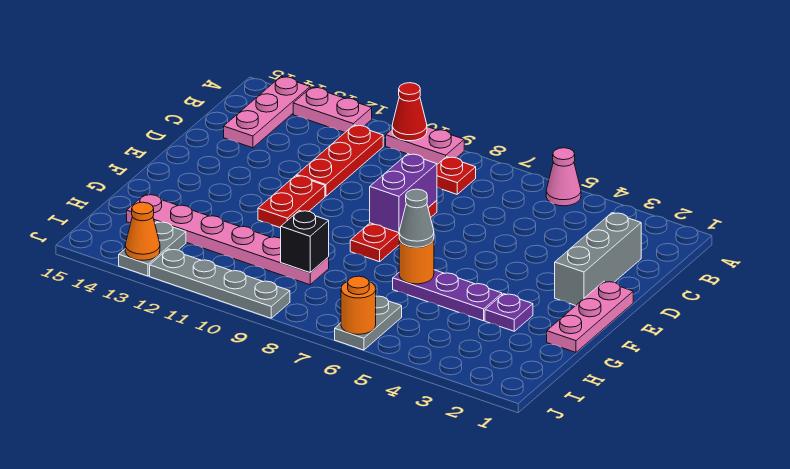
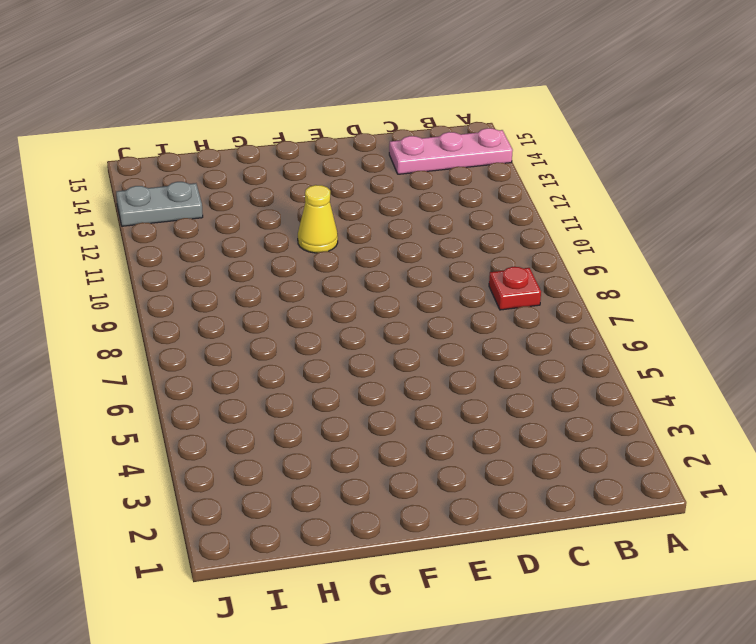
yellow cone F11 level 1 -> red plate E11:F11 level 1
none -> pink cone A5 level 1
none -> pink plate A9:A10 level 1
none -> pink plate A12:A13 level 1

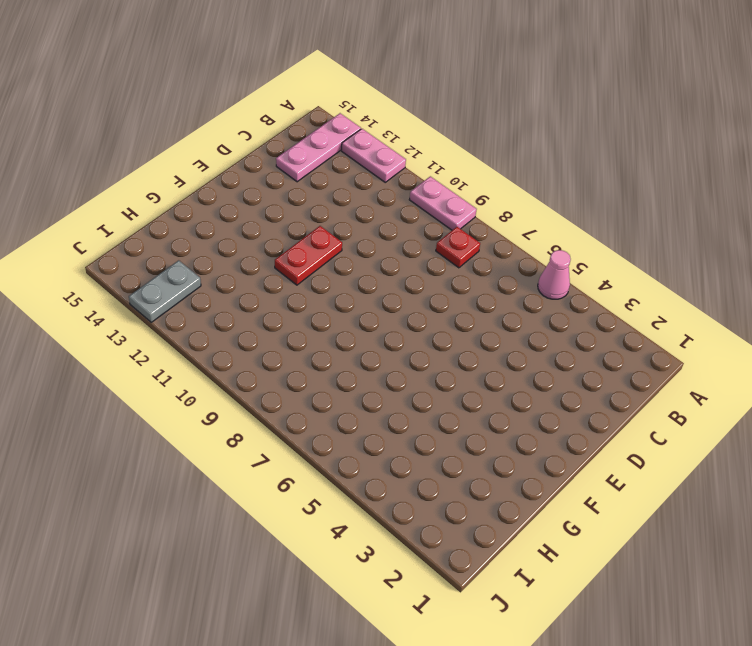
none -> red plate B11:D11 level 1
none -> grey brick C2:E2 level 1
none -> red plate D8:F8 level 1

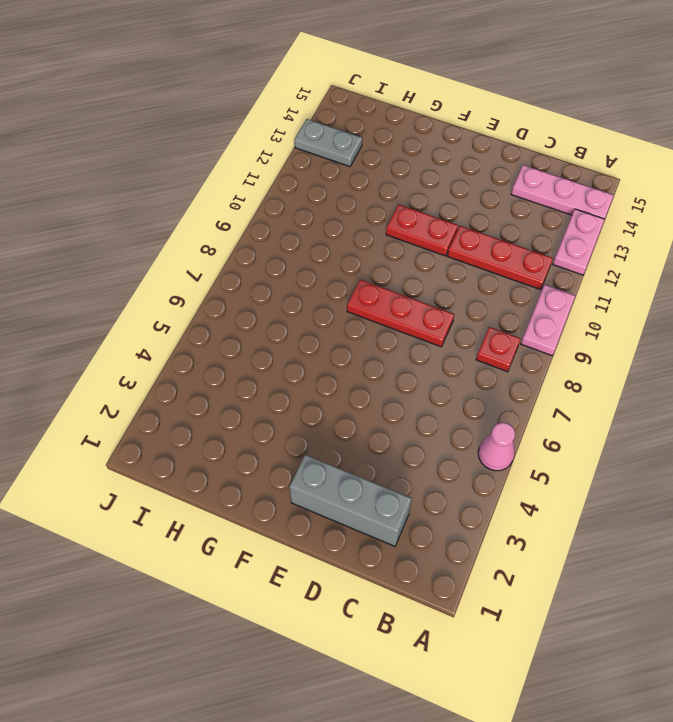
none -> pink plate E1:G1 level 1
none -> purple plate G3 level 1
none -> purple plate G4:G6 level 1

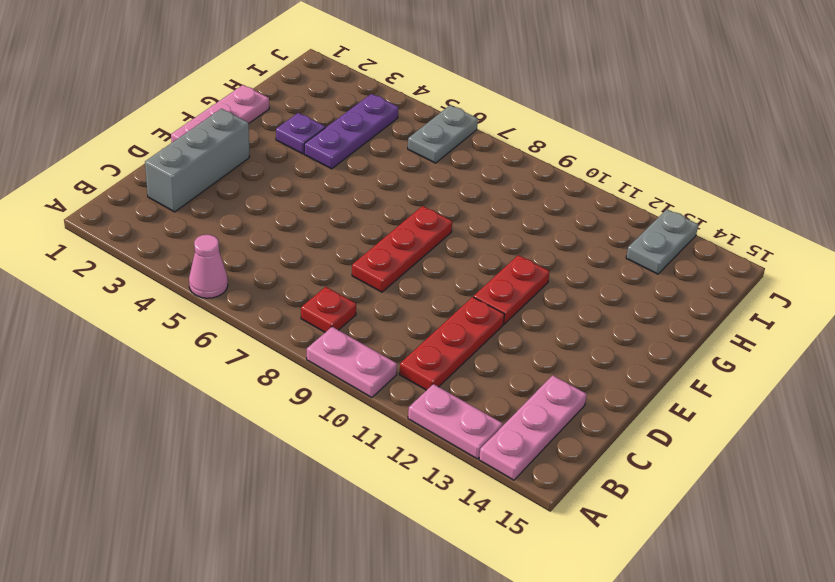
purple plate G4:I4 level 1 -> purple plate G4:G6 level 1
none -> pink plate H9:H14 level 1
none -> grey plate J9:J12 level 1
none -> red cone A10 level 2

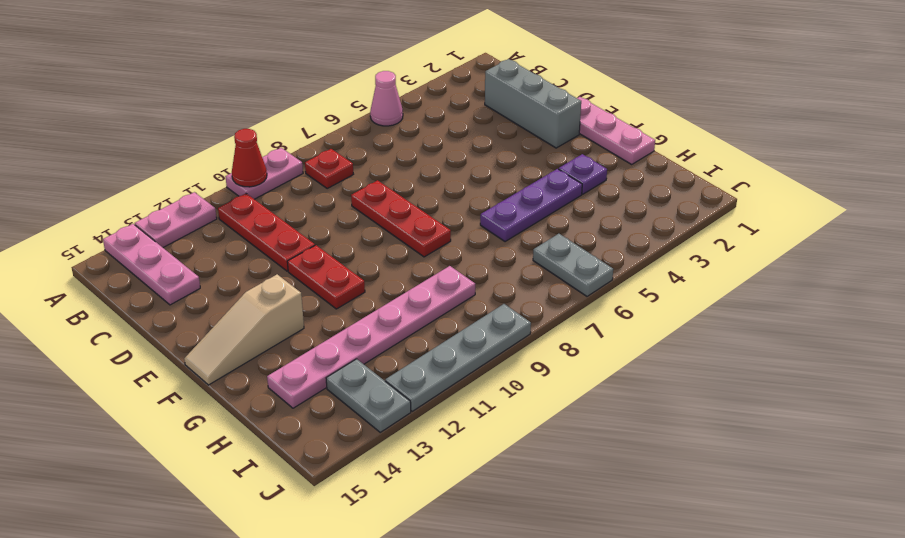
tan slope F13:F15 level 1 top 13 -> none
none -> purple brick D8:E8 level 2
none -> orange round brick G6 level 2
none -> black brick H9 level 2

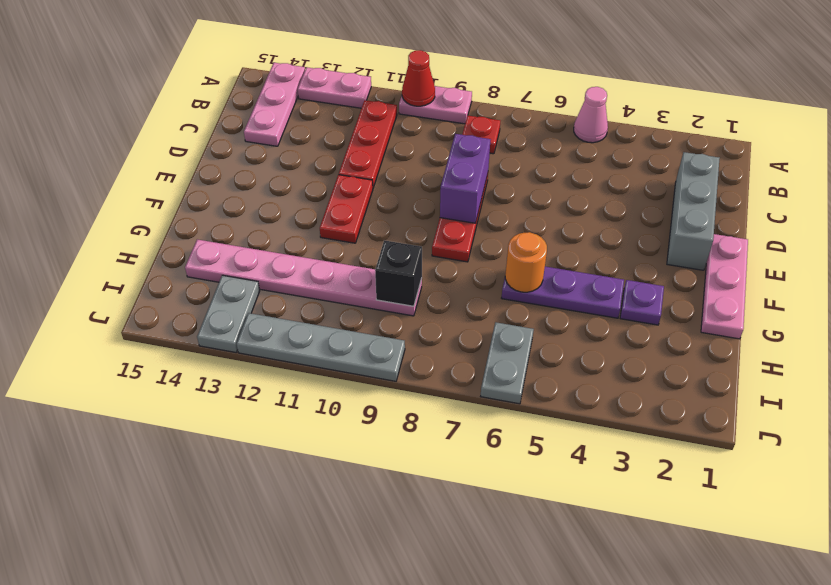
none -> orange round brick J6 level 2
none -> orange cone J13 level 2
none -> grey cone G6 level 3

